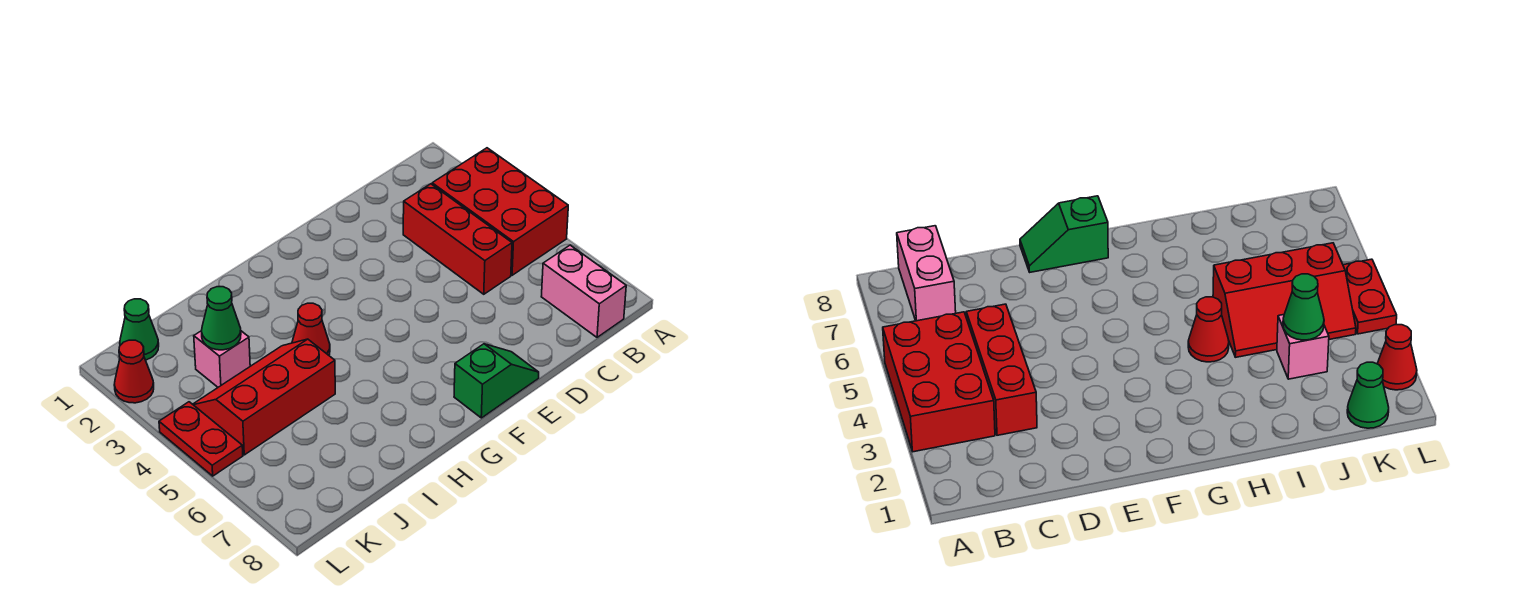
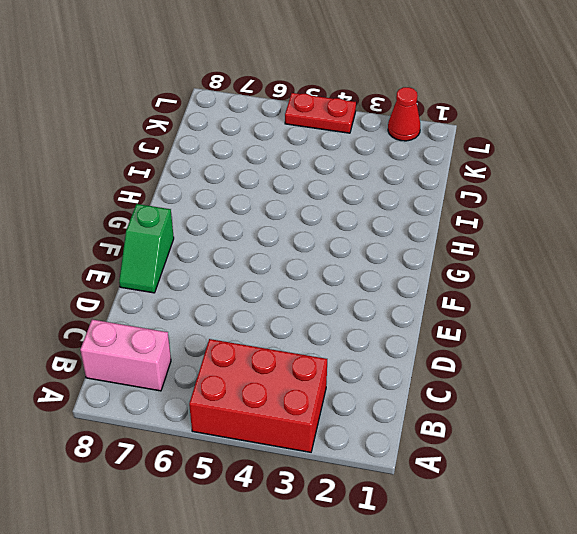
none -> red brick C3:C5 level 1
none -> red cone H4 level 1

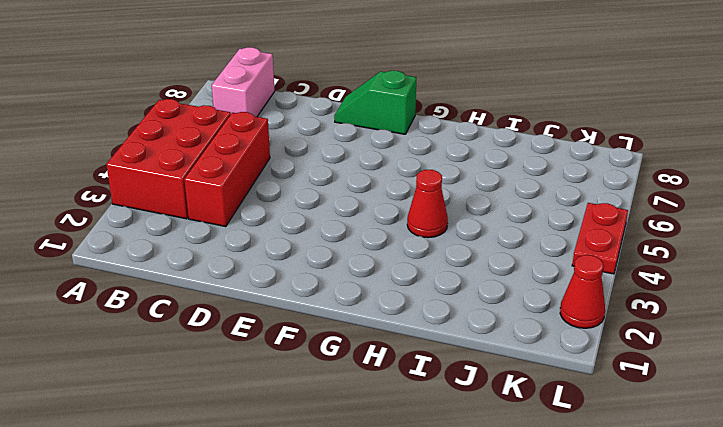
none -> red slope I4:K5 level 1 top 5
none -> pink brick J3 level 1

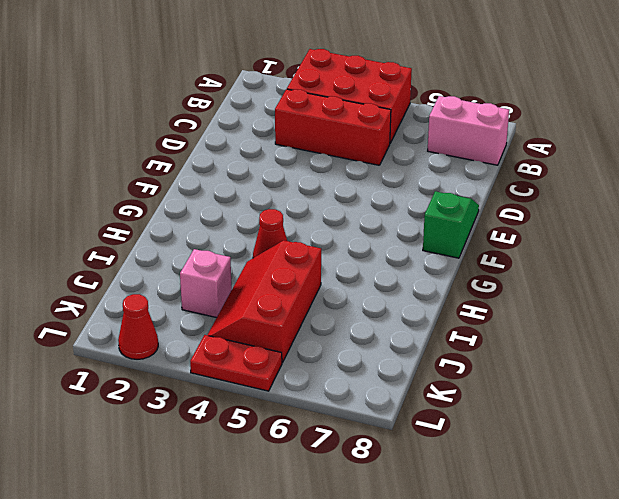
none -> green cone K1 level 1
none -> green cone J3 level 2

